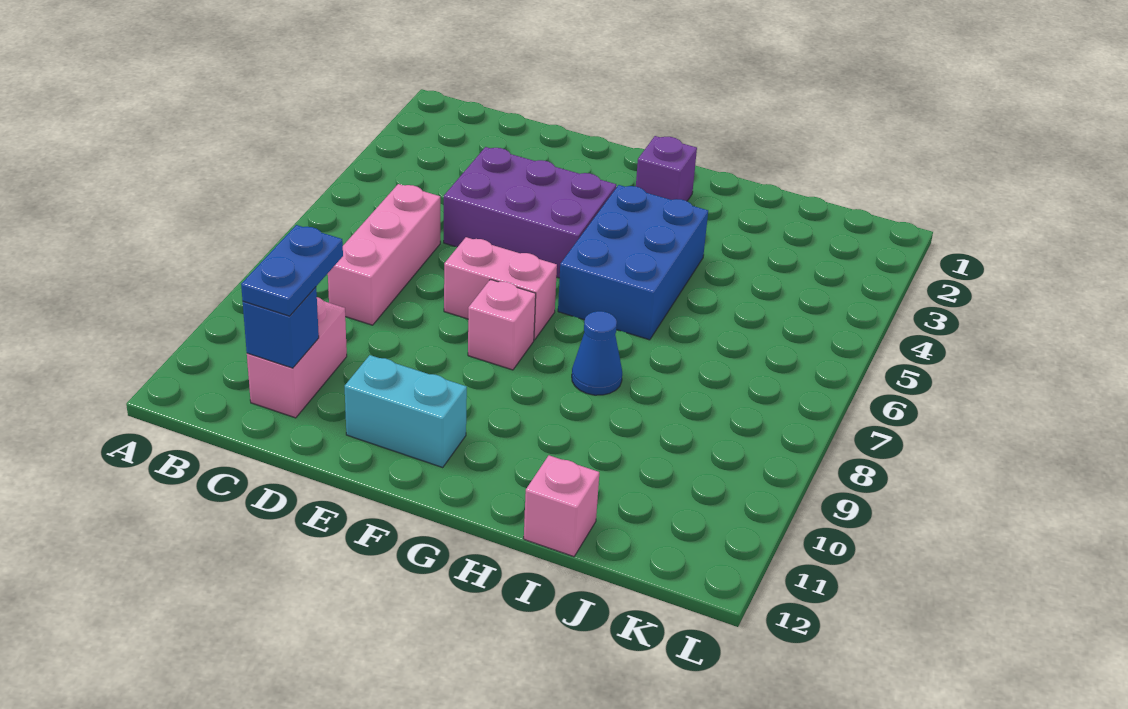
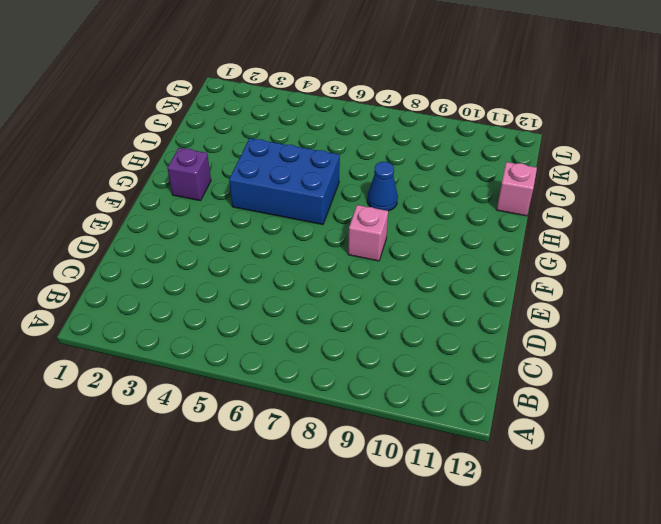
none -> pink brick C6:C8 level 1
none -> pink brick C10:C11 level 1
none -> purple brick D4:F5 level 1

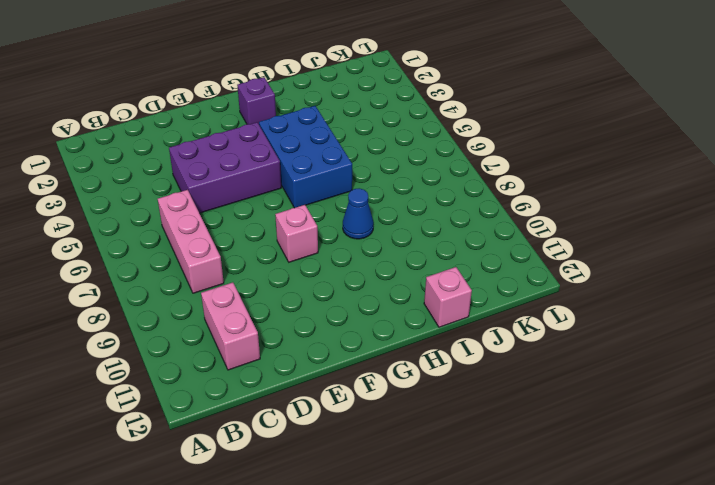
none -> pink brick E7:F7 level 1
none -> cyan brick E11:F11 level 1
none -> blue brick C11 level 2

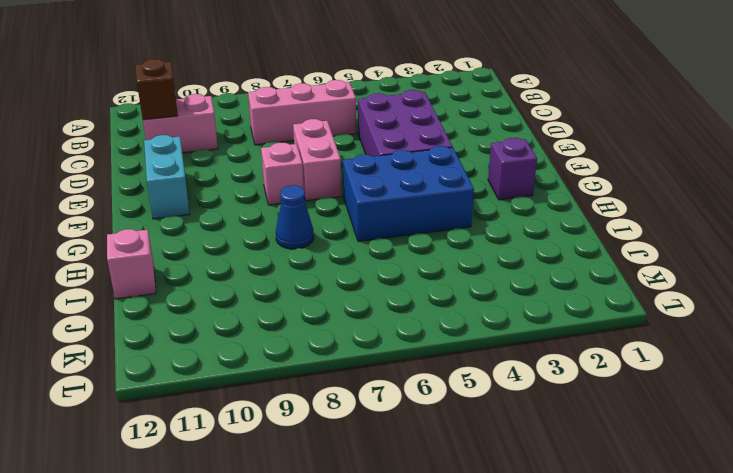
brown brick C11 level 2 -> blue brick C11 level 2
none -> blue plate C10:C11 level 3

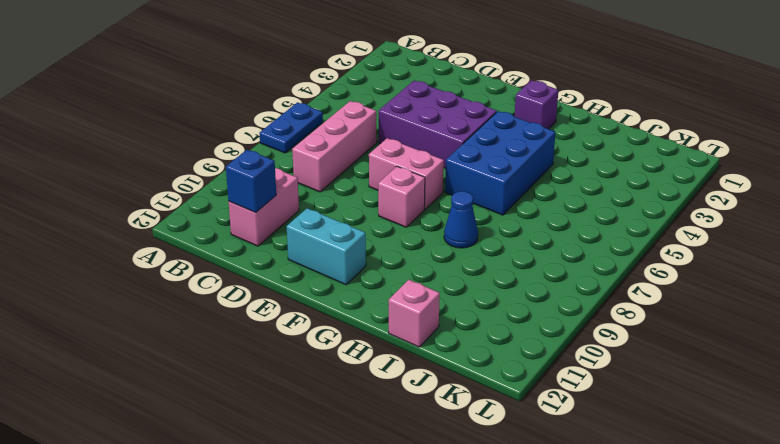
blue plate A6:A7 level 1 -> blue plate C10:C11 level 3

